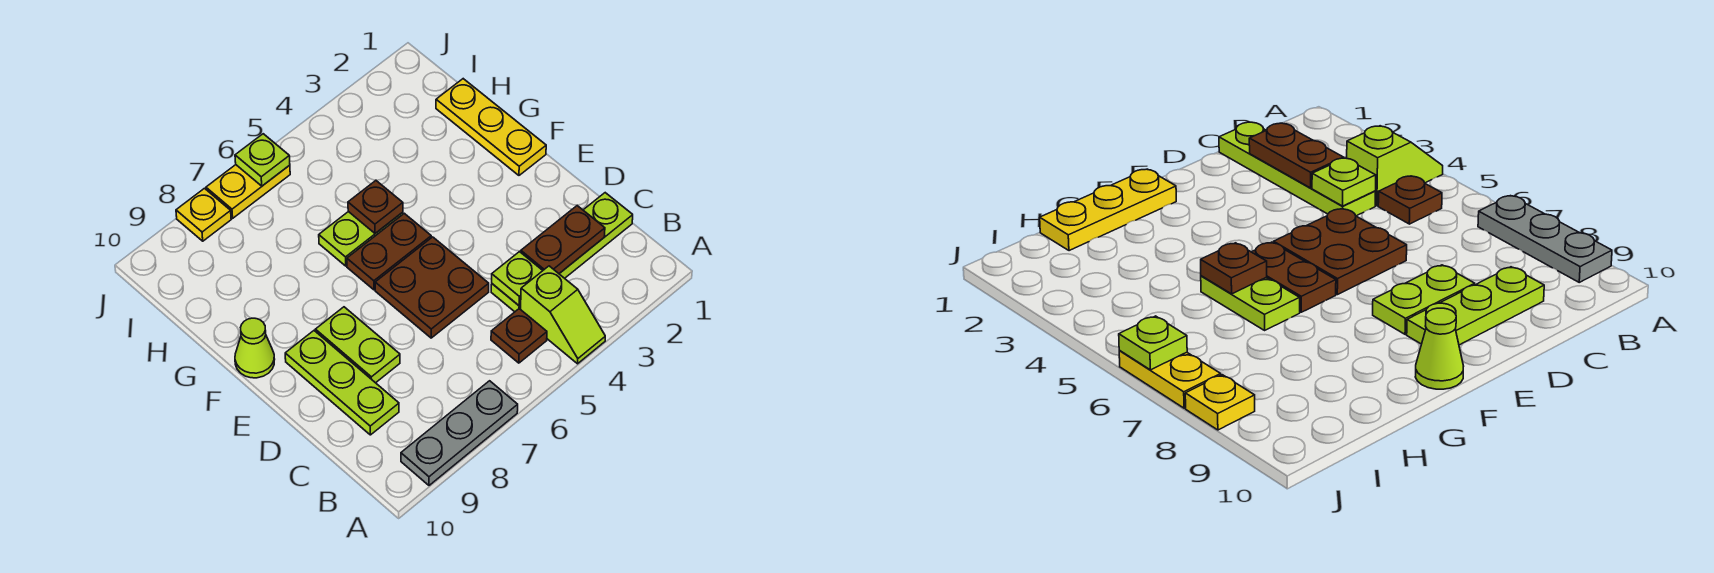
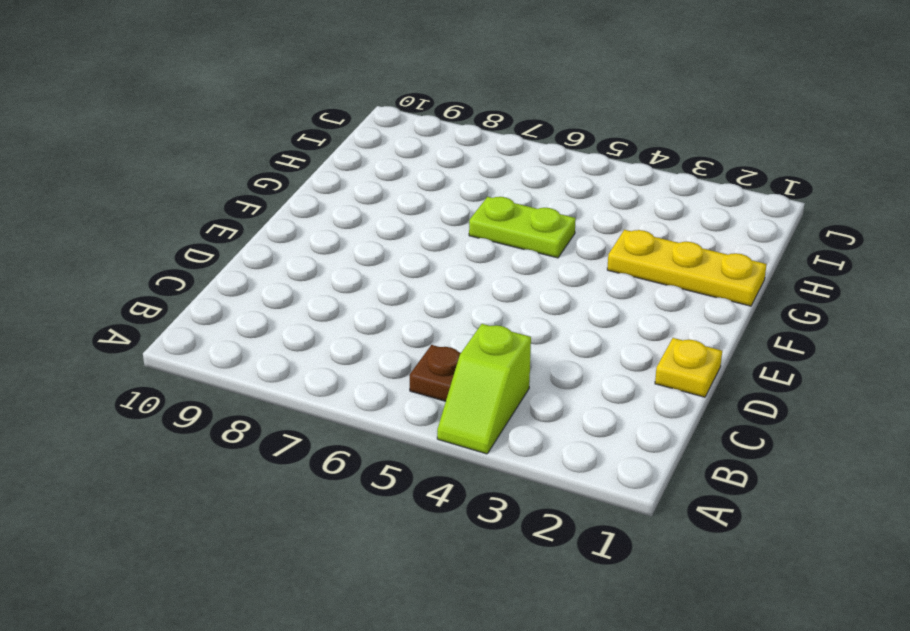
yellow plate D1 level 1 -> yellow plate J8 level 1
yellow plate G1:G3 level 1 -> yellow plate F1:H1 level 1
none -> grey plate A7:A9 level 1
none -> lime plate C1:C4 level 1
none -> lime plate C9:E9 level 1

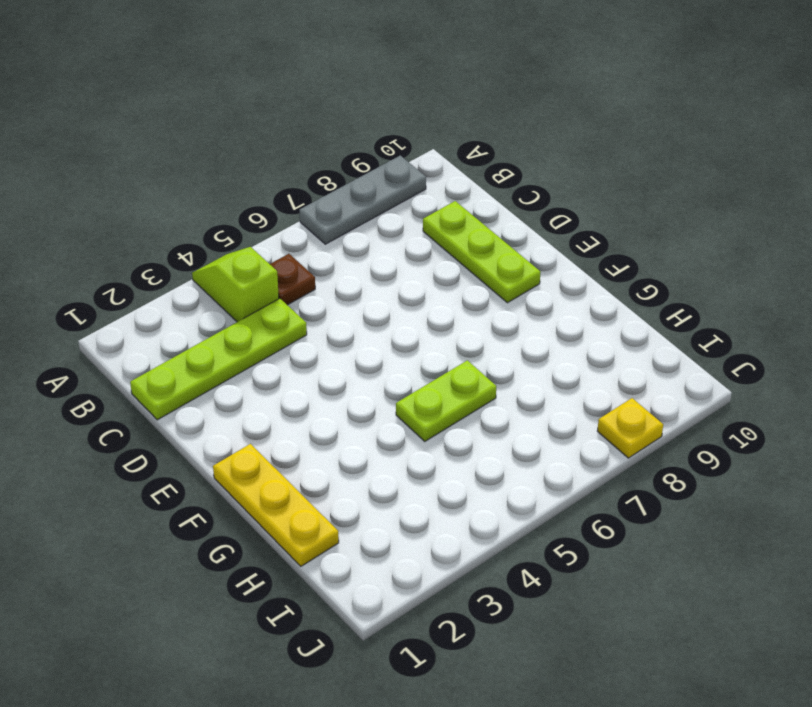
none -> brown plate D5:E6 level 1
none -> lime plate D8:E8 level 1
none -> brown plate F5:F6 level 1

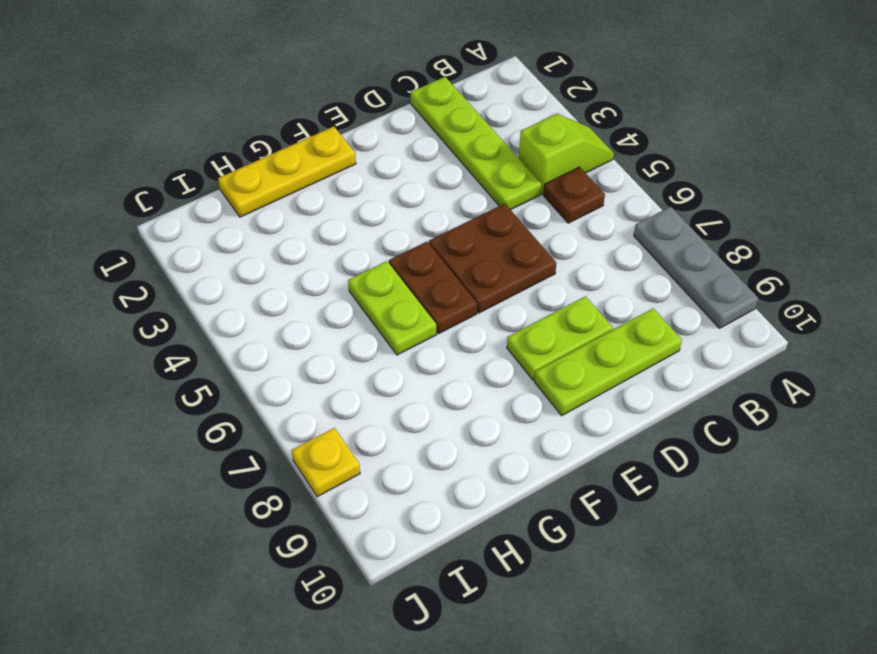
none -> lime cone F10 level 1
none -> yellow plate J6:J7 level 1
none -> brown plate C2:C3 level 2

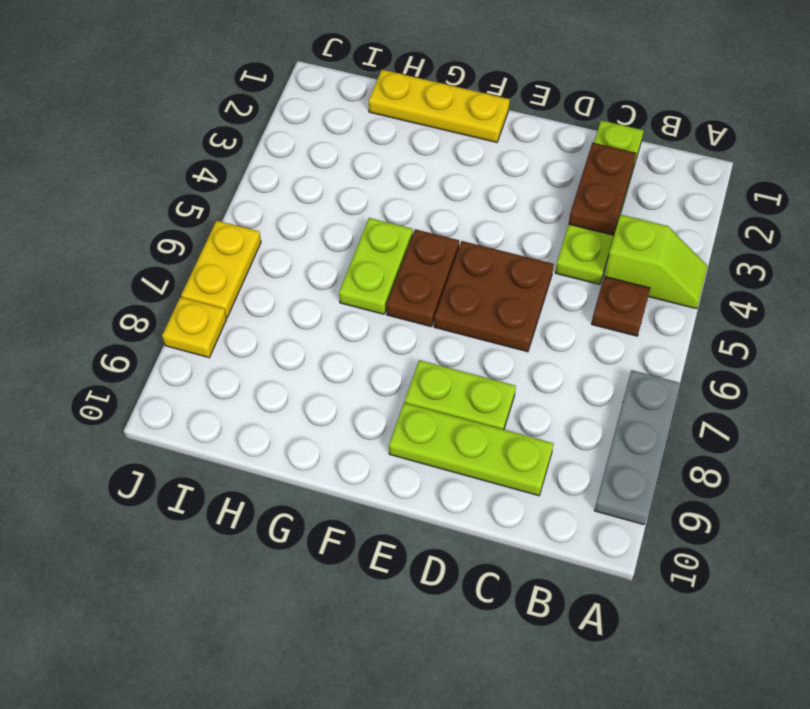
none -> lime cone F10 level 1
none -> lime plate C4 level 2
none -> brown plate G5 level 2

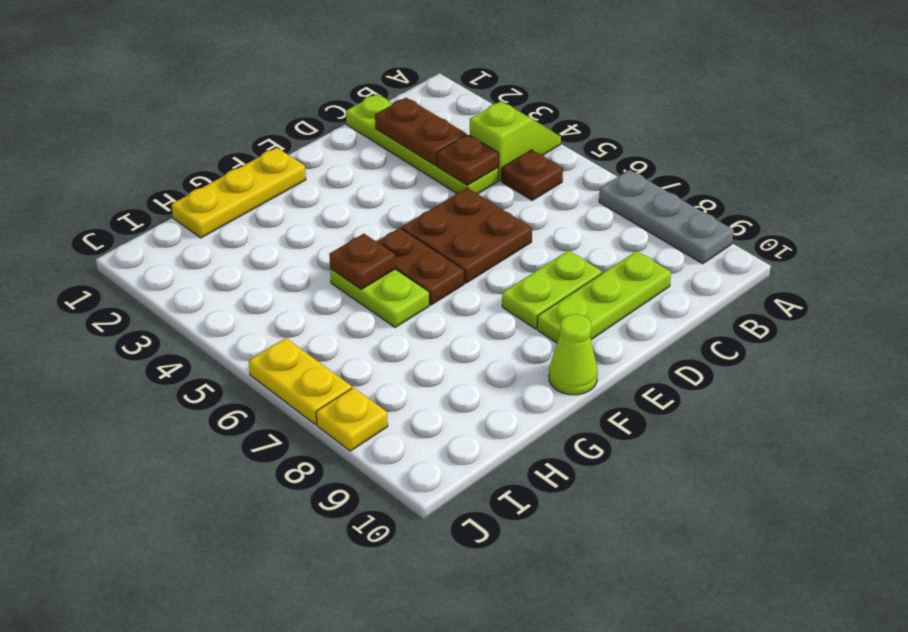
brown plate C4 level 2 -> lime plate C4 level 2
none -> lime plate J6 level 2

